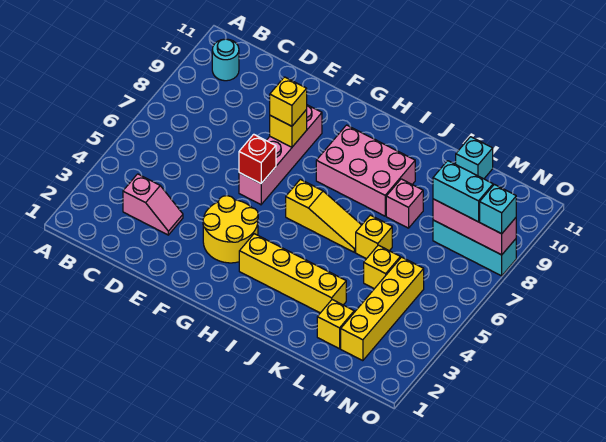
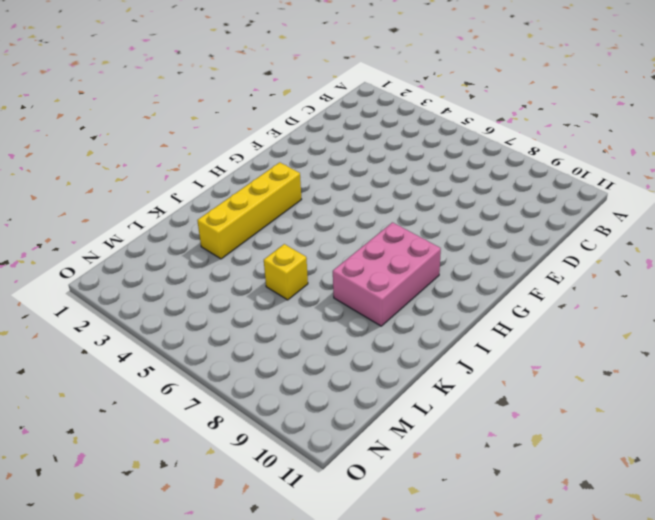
none -> cyan round brick B10 level 1
none -> pink slope C3:D3 level 1 top C
none -> yellow round brick F3:G4 level 1

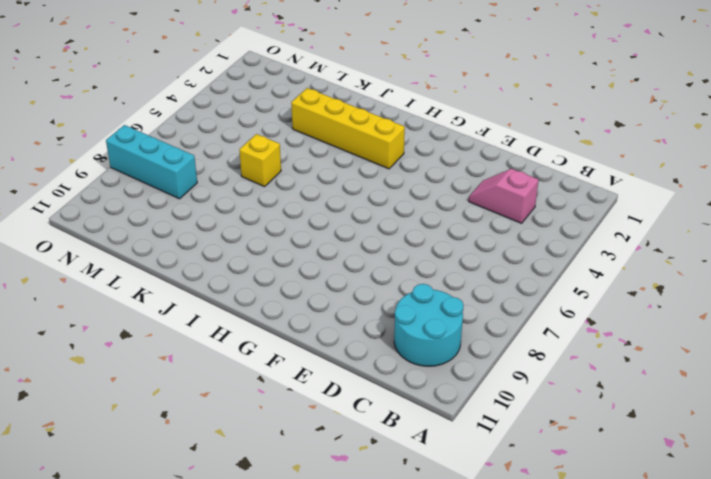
cyan round brick B9:C10 level 1 -> cyan round brick B10 level 1
none -> yellow round brick F3:G4 level 1
none -> pink brick F6:F9 level 1
none -> yellow slope H6:J6 level 1 top H

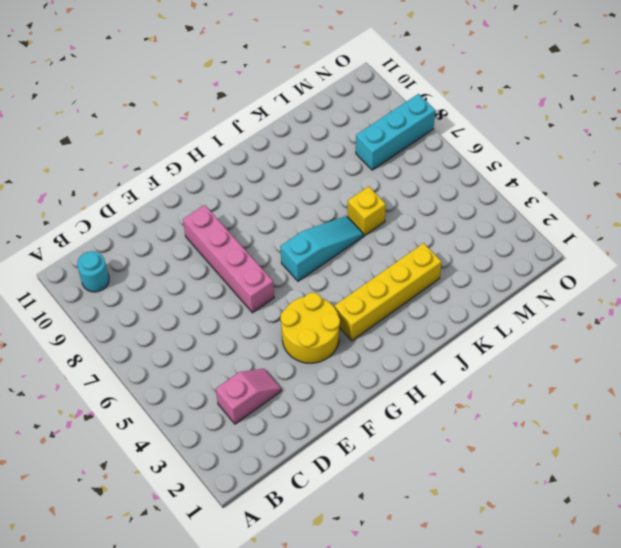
cyan slope H6:J6 level 1 top H -> yellow slope H6:J6 level 1 top H
none -> pink brick H8:J9 level 1
none -> pink brick K8 level 1
none -> yellow brick L2 level 1

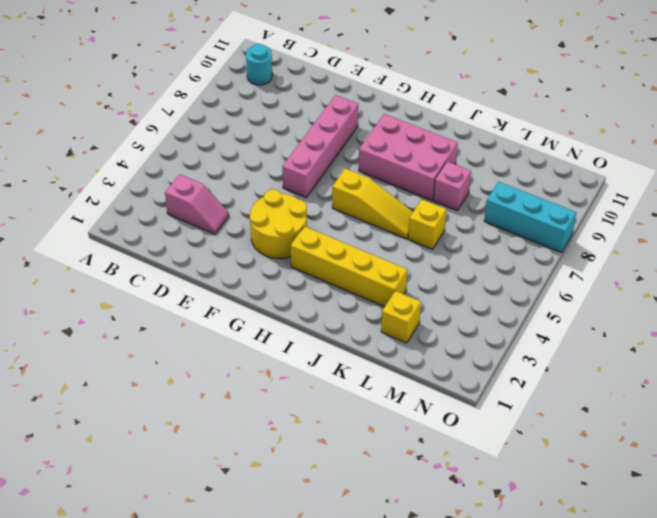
none -> yellow brick L5 level 1
none -> cyan brick L11 level 1
none -> yellow brick M2:M5 level 1

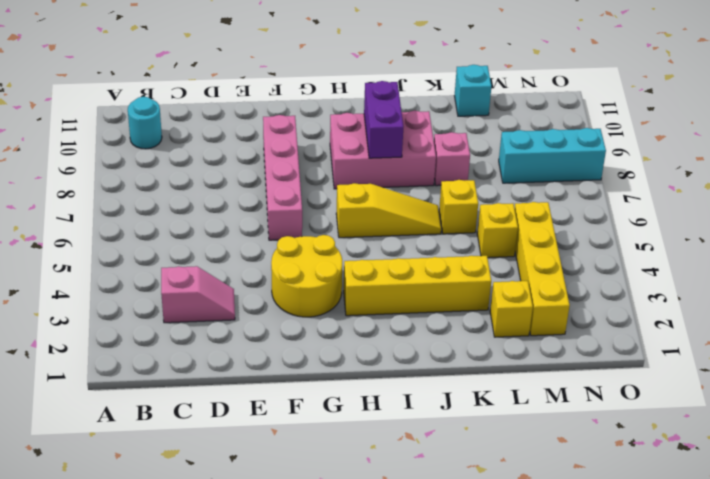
purple brick I8:I9 level 2 -> none
none -> red brick F6 level 2
none -> yellow brick F8 level 2
none -> pink brick M8:O8 level 2

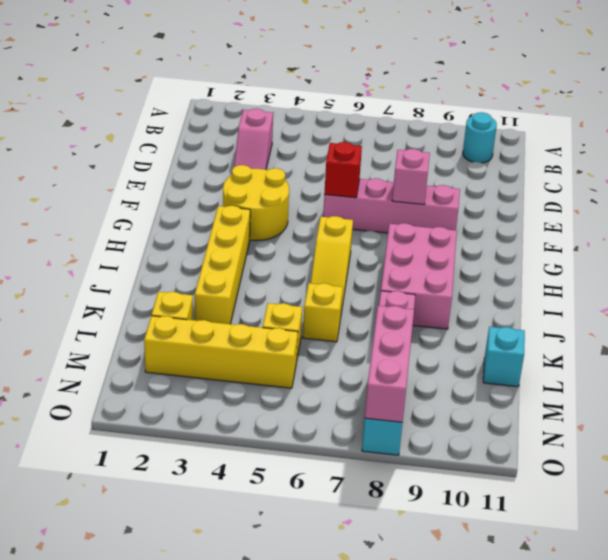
pink brick F8 level 2 -> yellow brick F8 level 2
none -> yellow brick F8 level 3
none -> cyan brick M8:N8 level 3
none -> cyan brick O8 level 3

